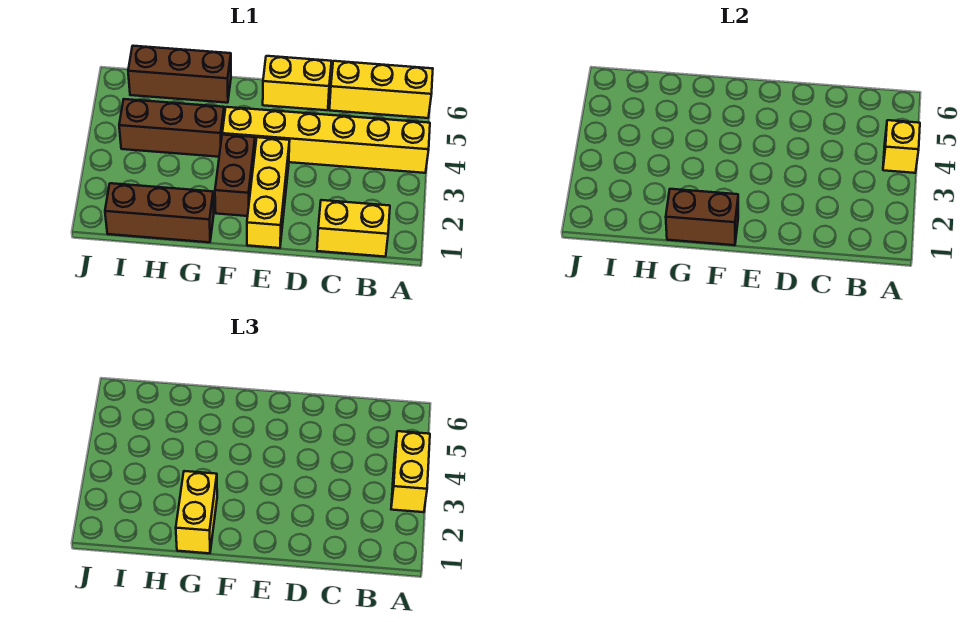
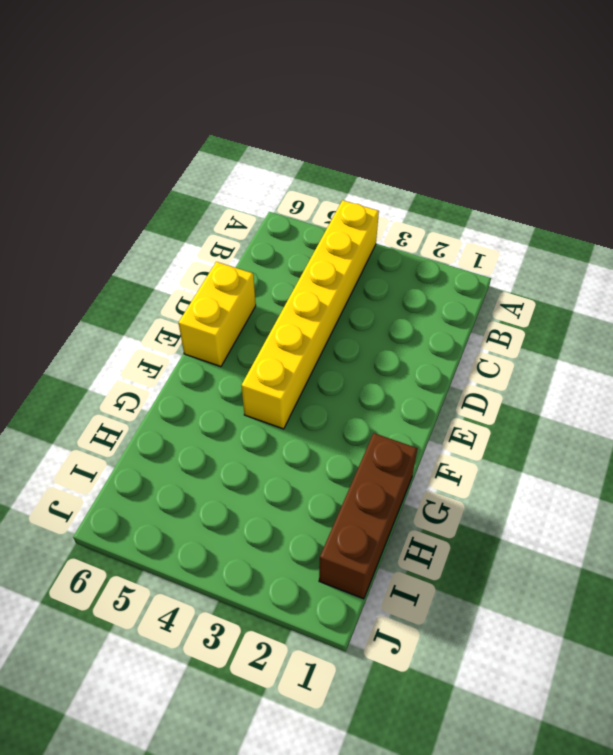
none -> yellow brick A6:C6 level 1
none -> yellow brick B1:C1 level 1
none -> yellow brick E1:E3 level 1

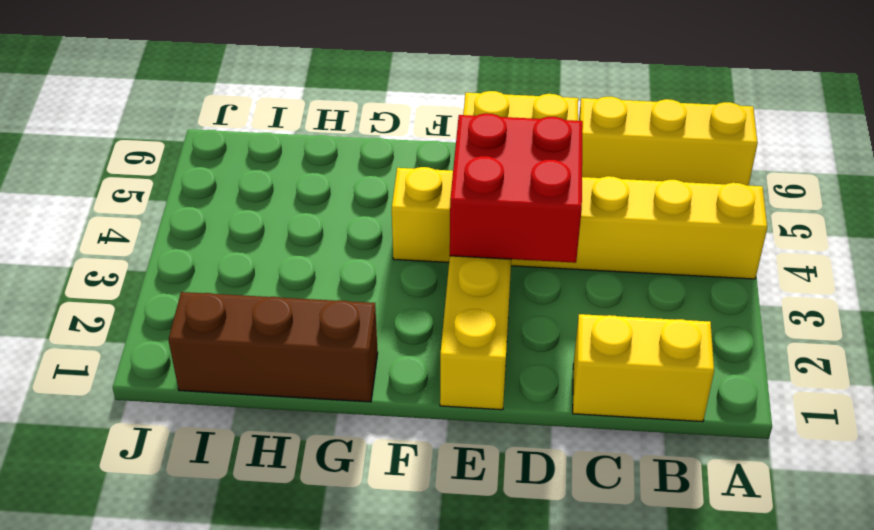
red brick D3:E4 level 2 -> none
none -> brown brick F2:F3 level 1
none -> brown brick G4:I4 level 1
none -> brown brick G6:I6 level 1

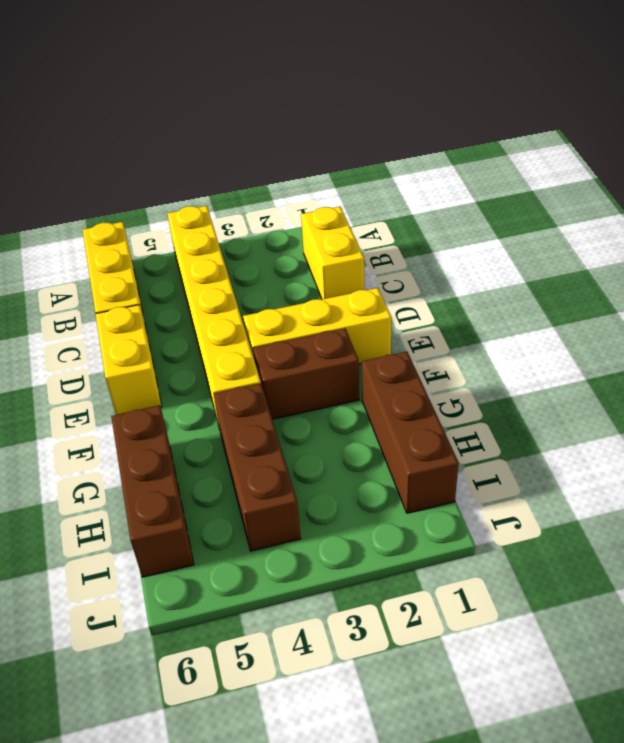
none -> yellow brick A4 level 2
none -> brown brick F1:G1 level 2
none -> yellow brick A3:A4 level 3

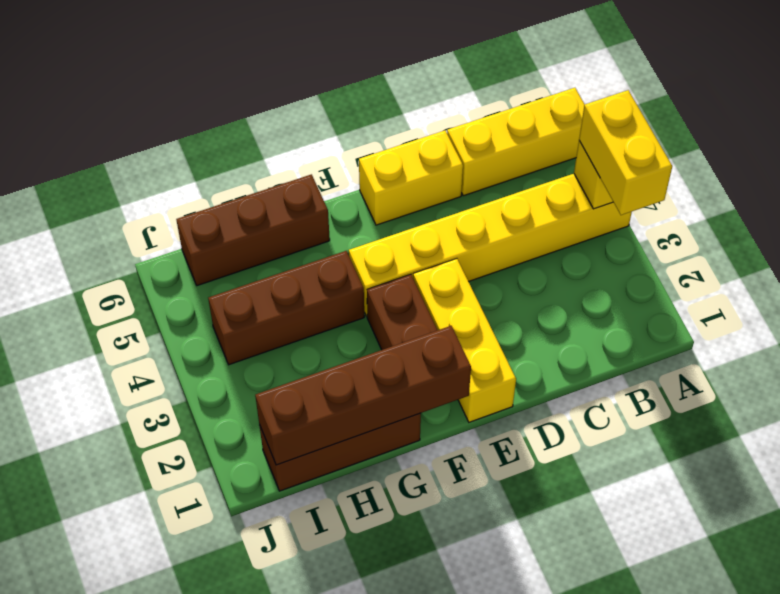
brown brick F1:I1 level 2 -> brown brick F1:G1 level 2
none -> yellow brick B1:C1 level 1
none -> yellow brick G1:G2 level 3

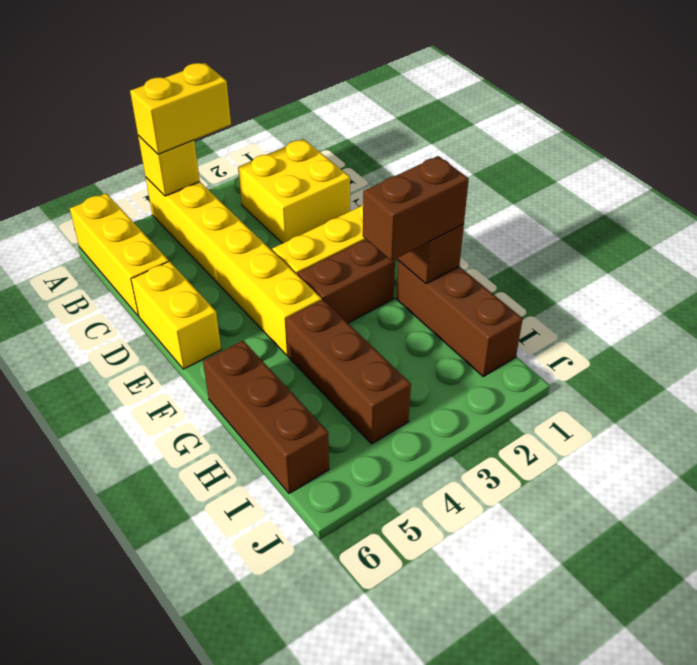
yellow brick B1:C2 level 1 -> yellow brick B1:C1 level 1
brown brick G1:G2 level 3 -> yellow brick G1:G2 level 3

